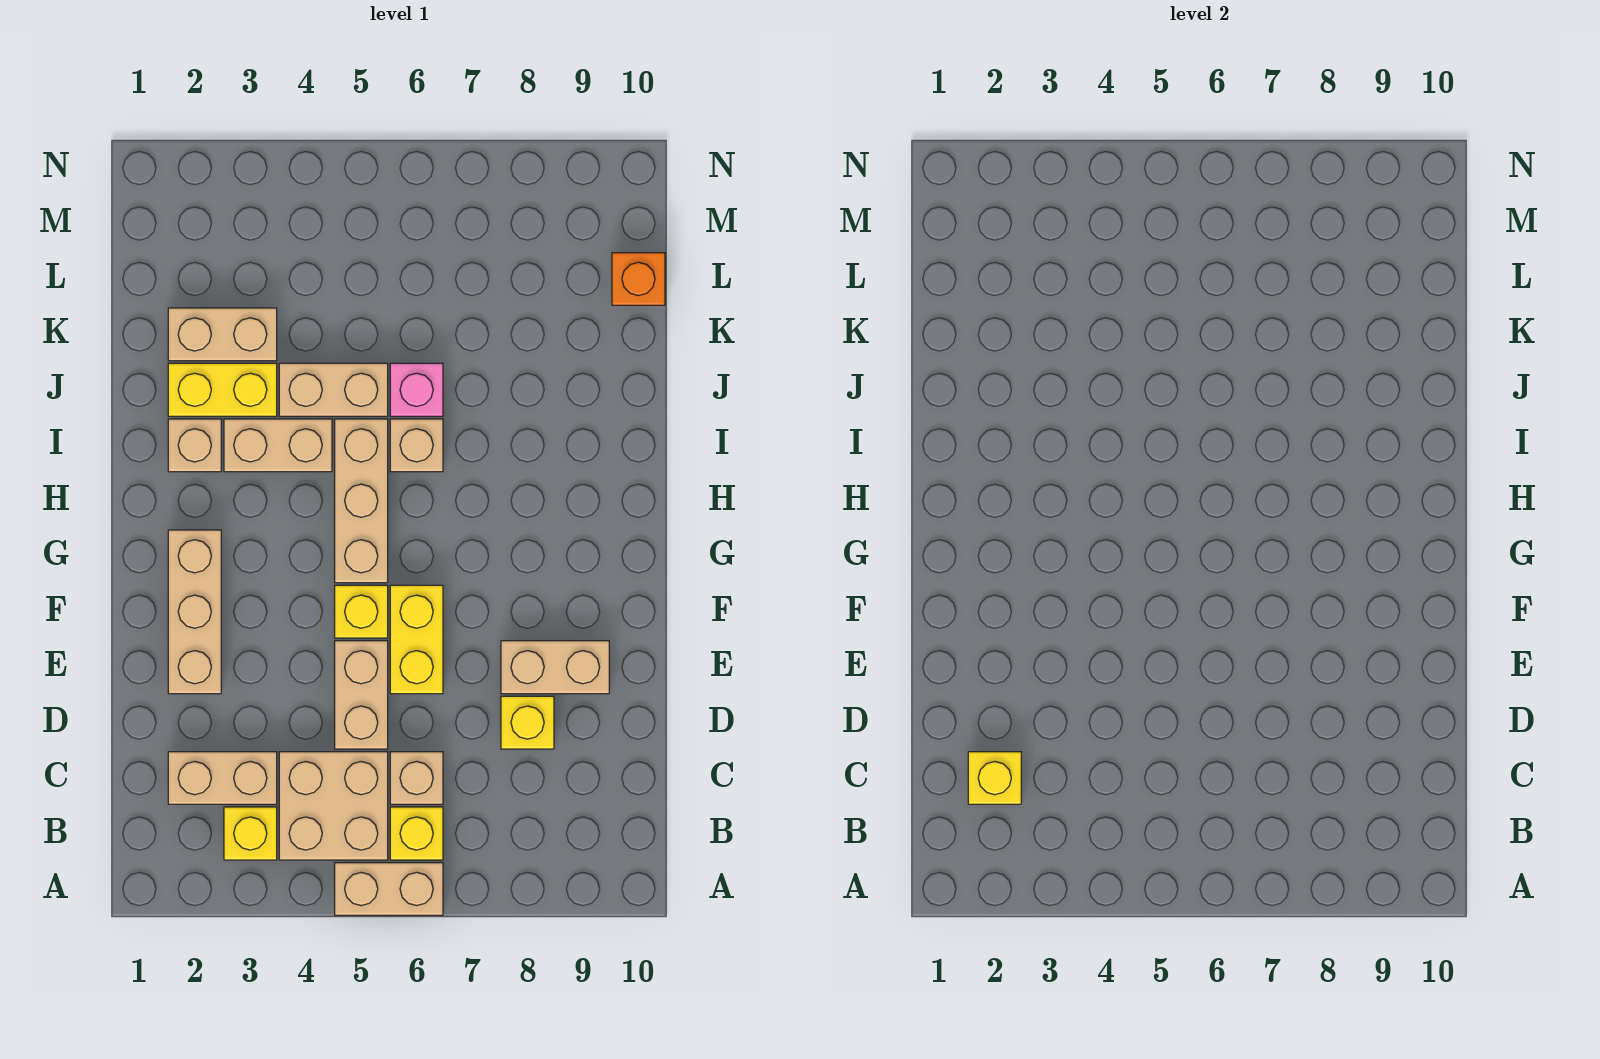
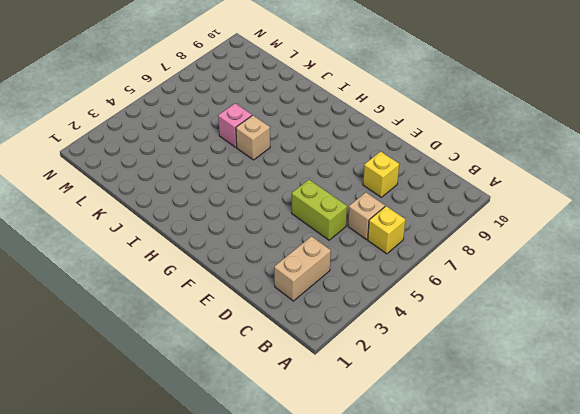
lime brick D5:E5 level 1 -> tan brick D5:E5 level 1
none -> tan brick A5:A6 level 1
none -> yellow brick B3 level 1
none -> tan brick B4:C5 level 1

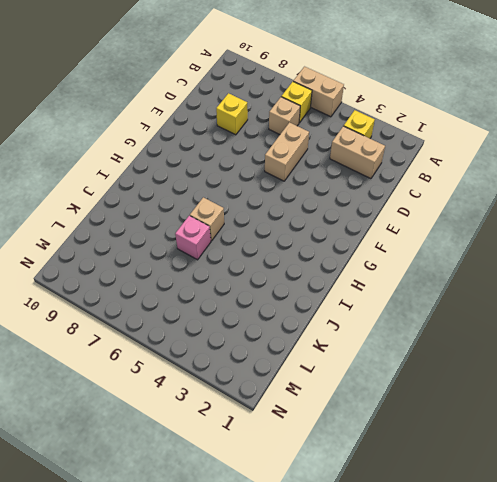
none -> tan brick B4:C5 level 1
none -> tan brick E2:G2 level 1
none -> yellow brick E6:F6 level 1

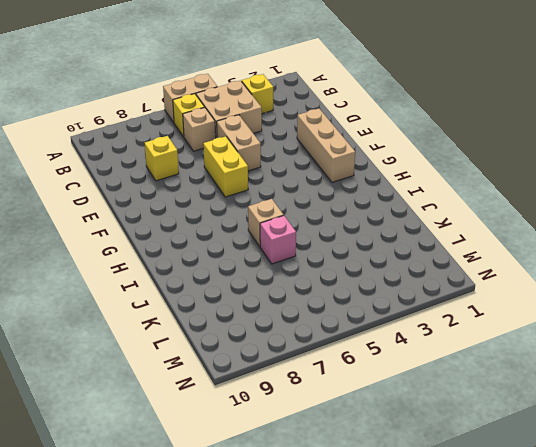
none -> tan brick C2:C3 level 1
none -> tan brick E8:E9 level 1
none -> yellow brick F5 level 1

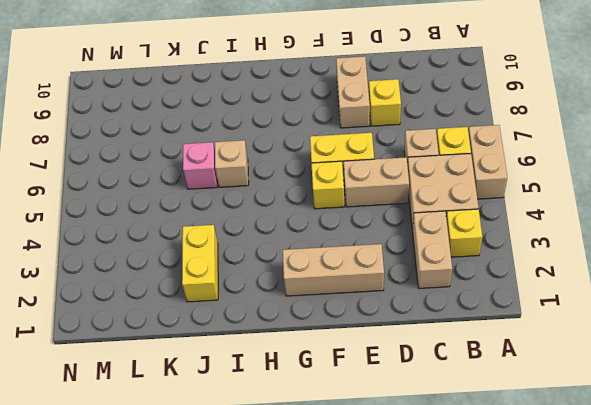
none -> tan brick G5:I5 level 1
none -> tan brick I2 level 1
none -> tan brick I3:I4 level 1

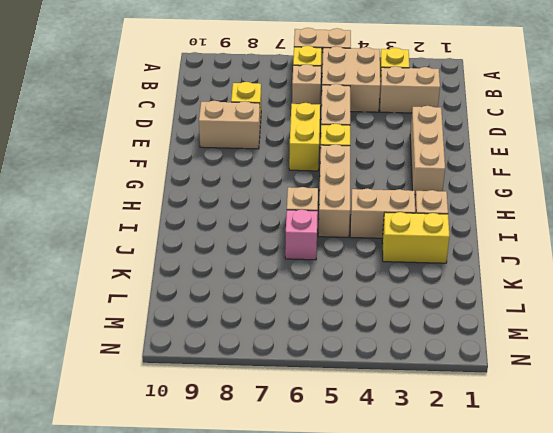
none -> tan brick J4:J5 level 1
none -> tan brick K2:K3 level 1
none -> orange brick L10 level 1

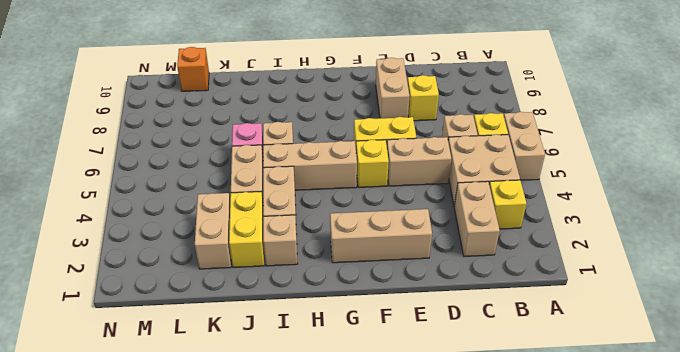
none -> yellow brick C2 level 2

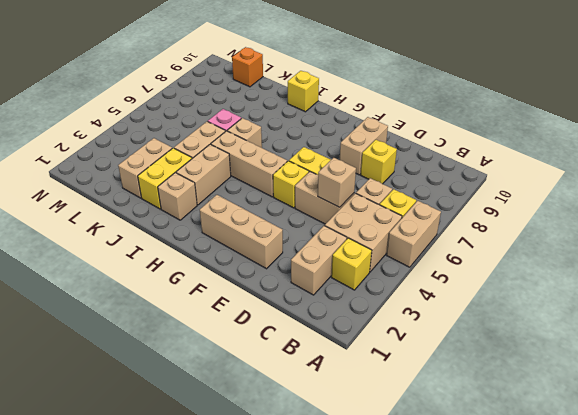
tan brick D5 level 2 -> none
yellow brick I10 level 1 -> yellow brick C2 level 2

